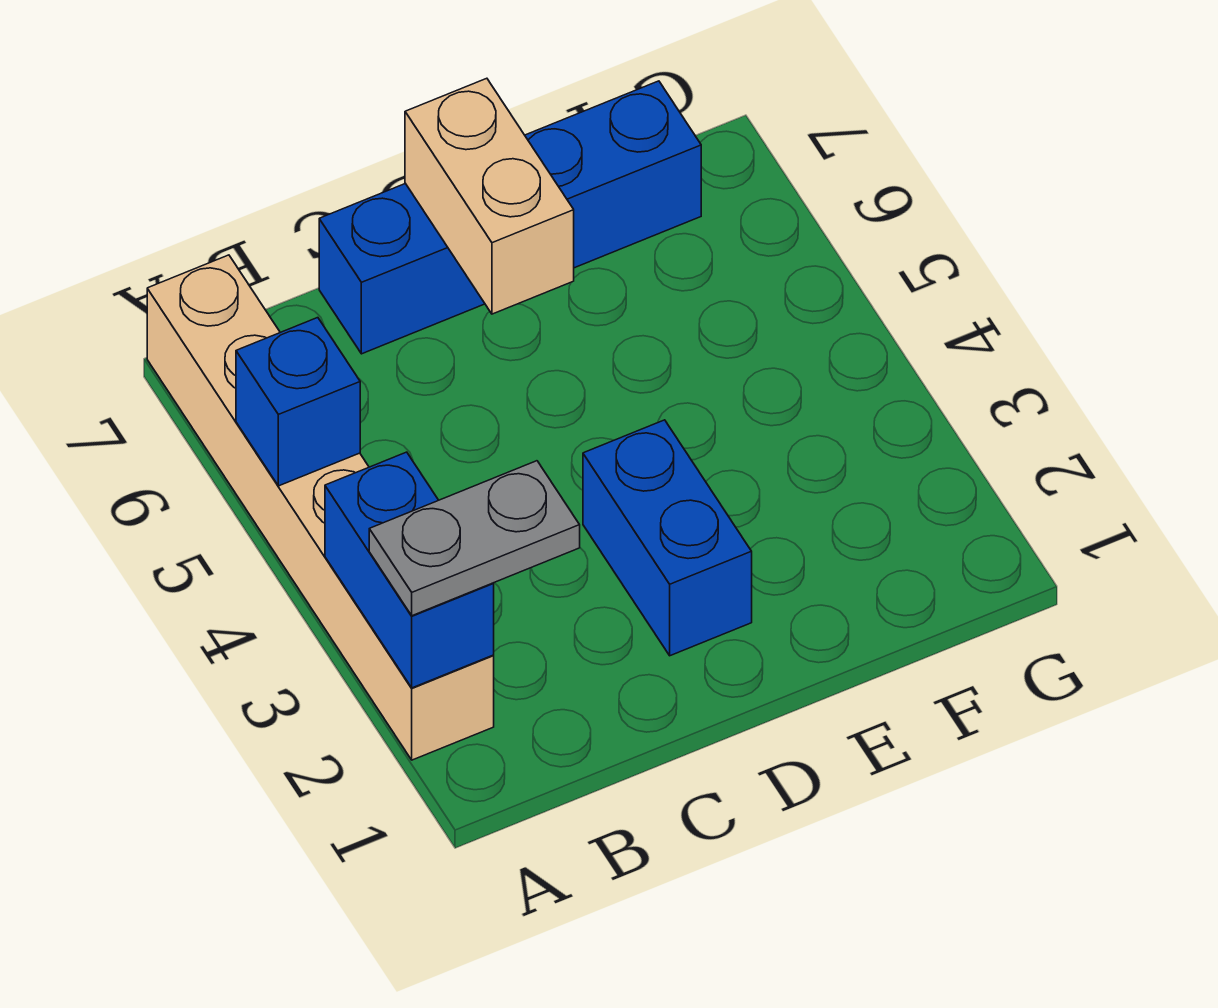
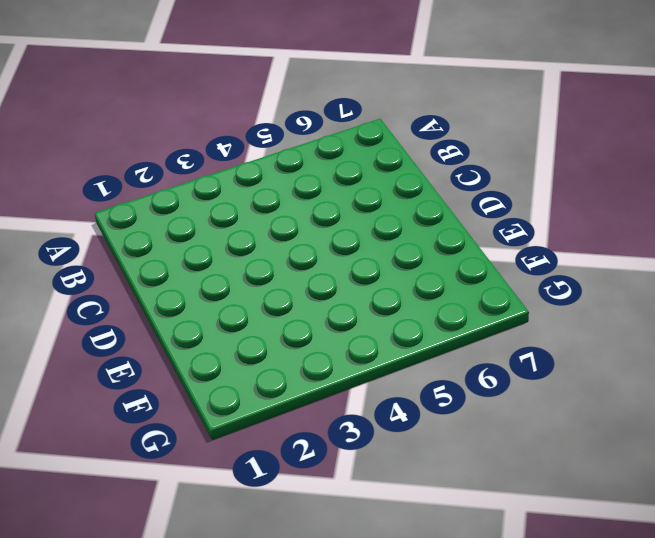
none -> tan brick A2:A7 level 1
none -> blue brick C7:F7 level 1

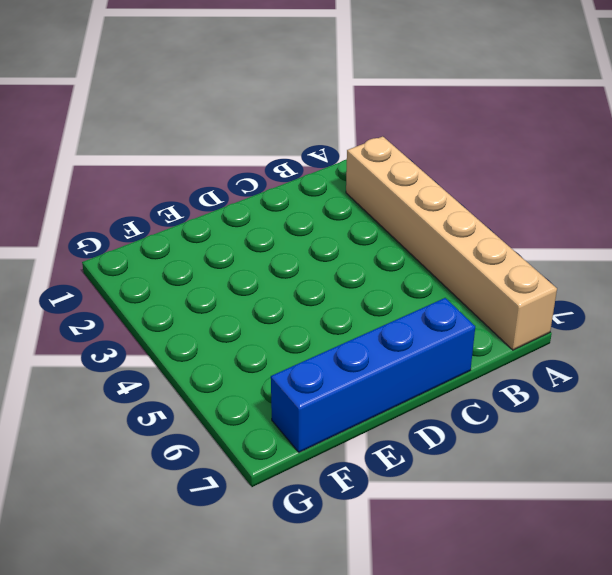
none -> blue brick D2:D3 level 1
none -> blue brick A2:A3 level 2

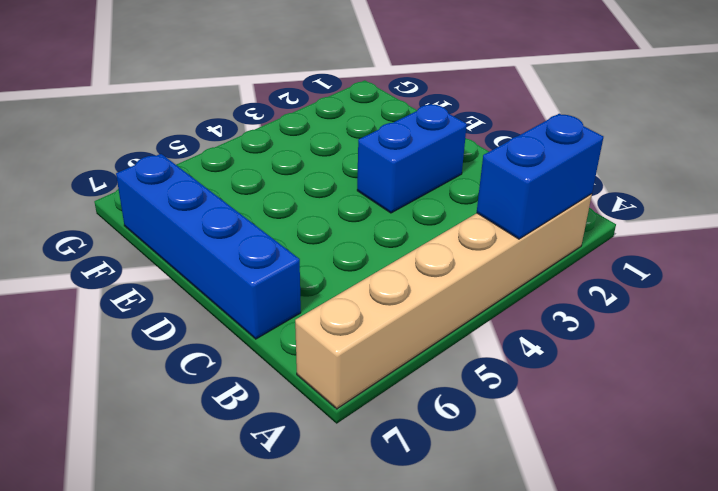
none -> blue brick A5 level 2
none -> tan brick D6:D7 level 2

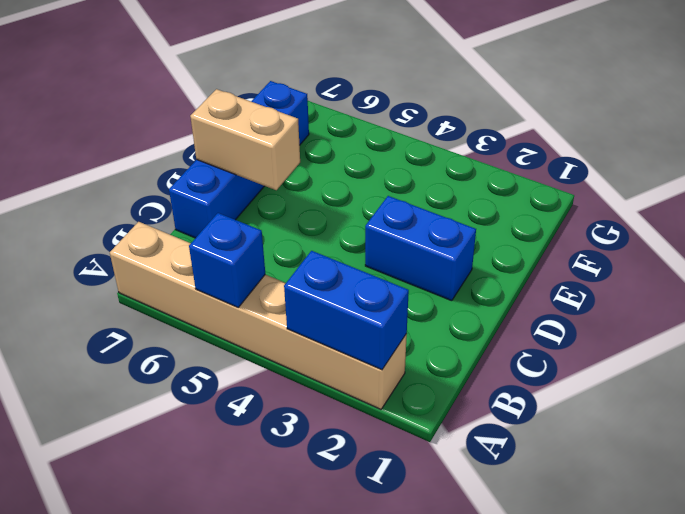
none -> grey plate A2:B2 level 3

